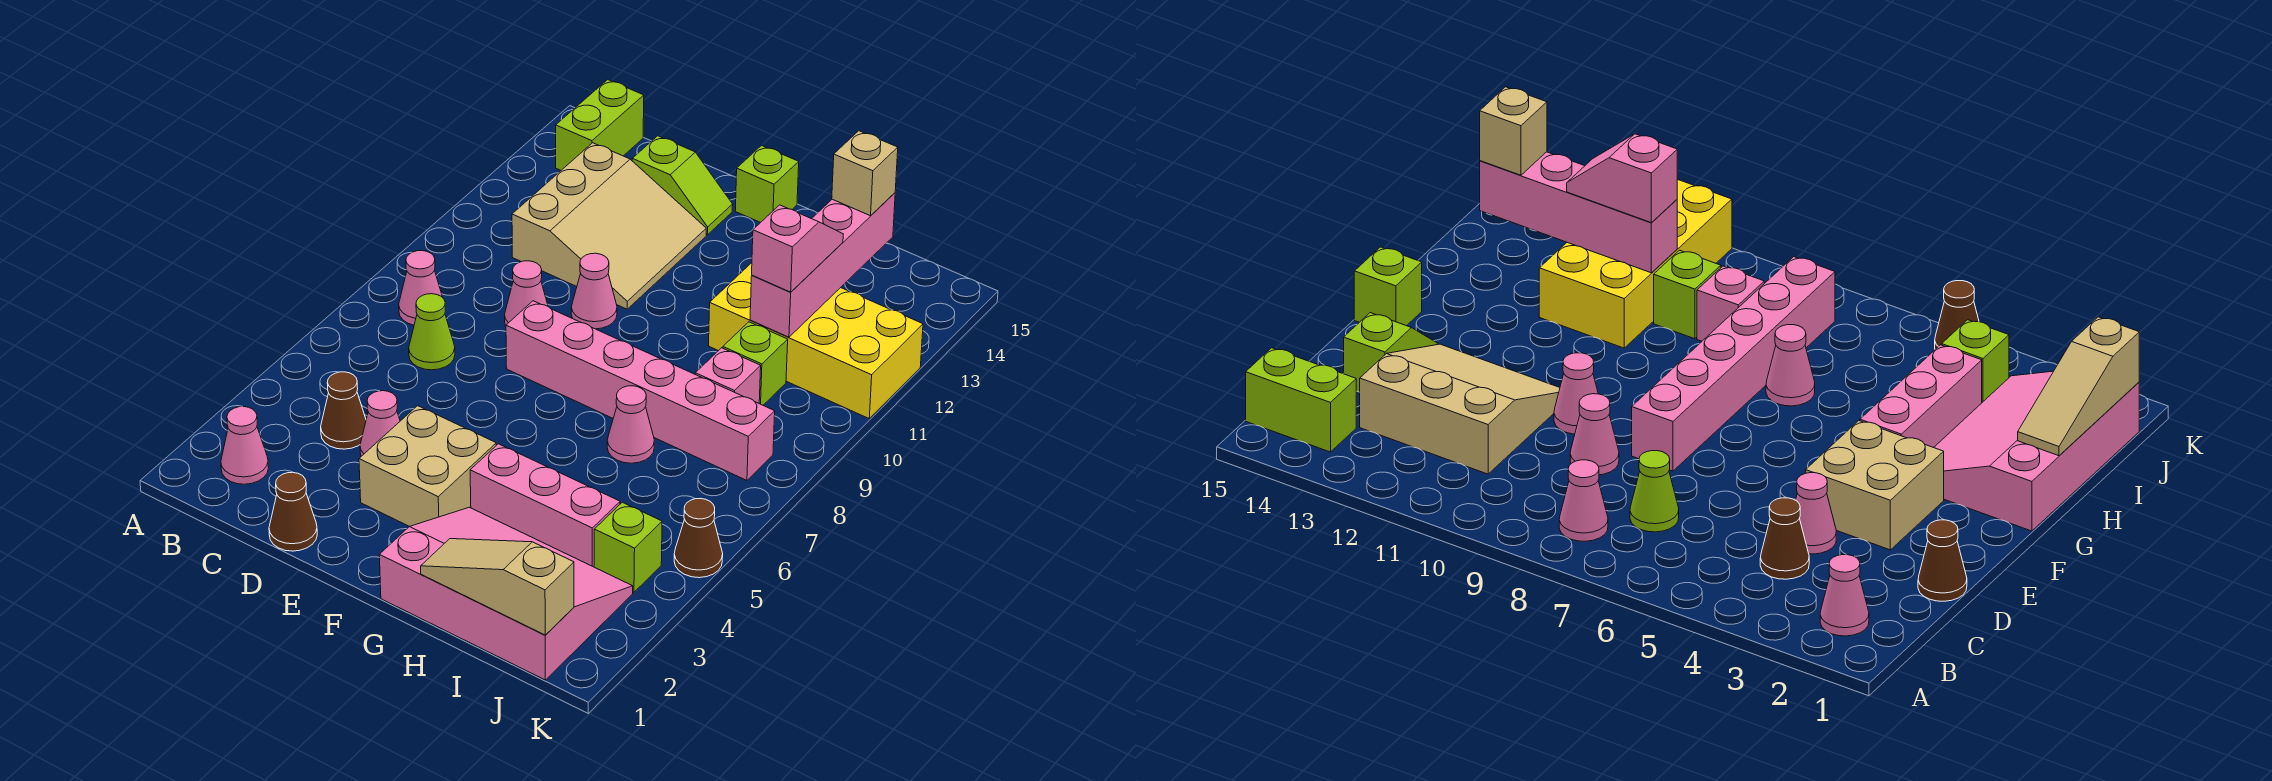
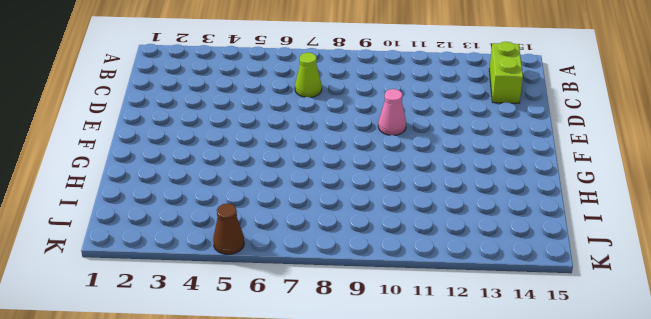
lime brick B14:C14 level 1 -> lime brick B14:B15 level 1
none -> pink cone B2 level 1
none -> pink cone B8 level 1
none -> brown cone C4 level 1

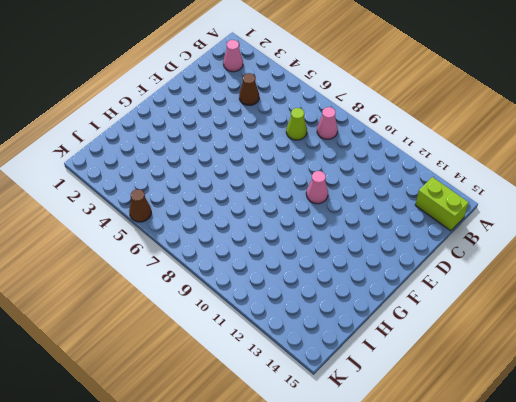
none -> tan slope C11:E13 level 1 top C
none -> brown cone D1 level 1
none -> pink cone D4 level 1

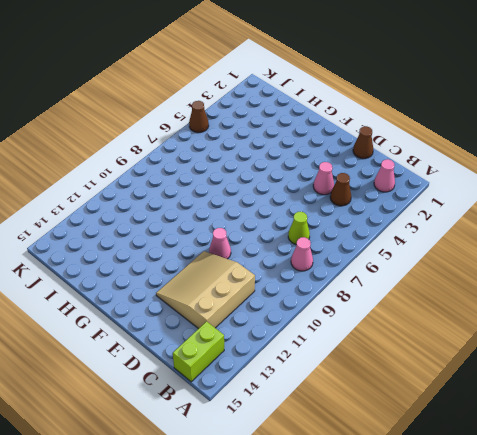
none -> pink cone D9 level 1
none -> lime slope D14:E14 level 1 top D
none -> tan brick E3:F4 level 1

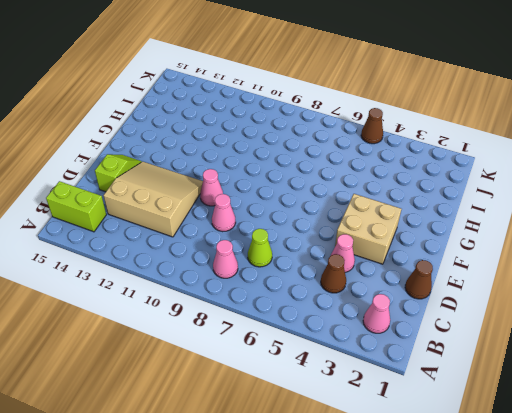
none -> pink brick E8:J8 level 1
none -> lime brick F15 level 1
none -> pink slope G1:J3 level 1 top 1

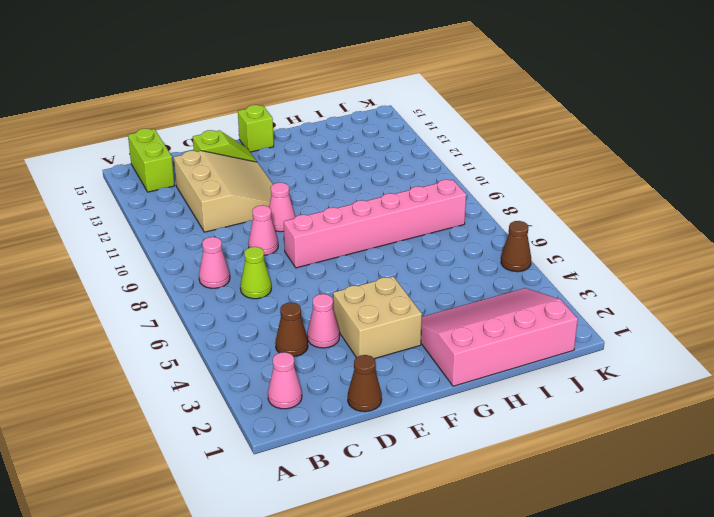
none -> pink brick G4:I4 level 1
none -> pink cone H7 level 1
none -> yellow brick H11:K12 level 1

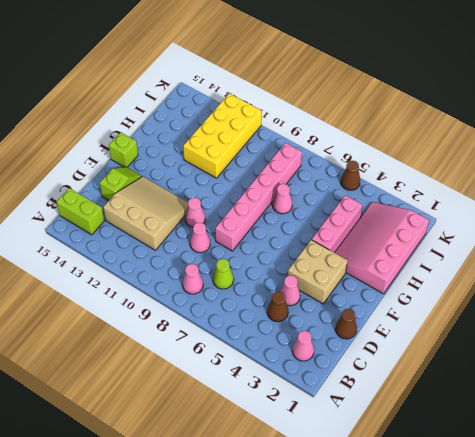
none -> pink brick I9 level 1
none -> lime brick I10 level 1
none -> lime brick J4 level 1

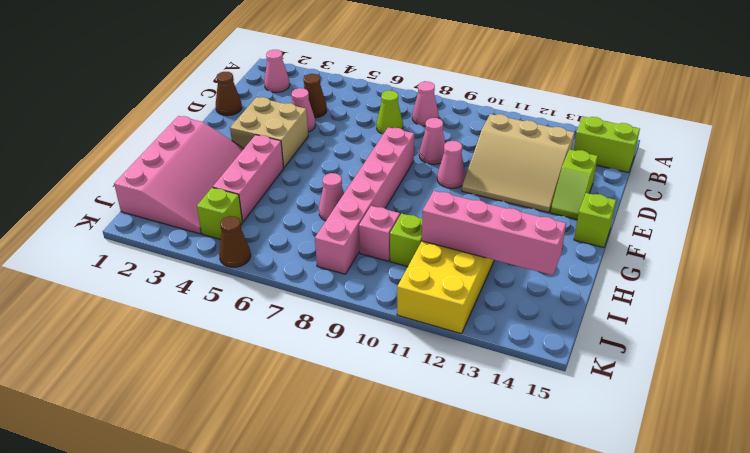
none -> tan slope H1:J1 level 2 top J
none -> pink slope I11:I12 level 3 top 11
none -> tan brick I14 level 3

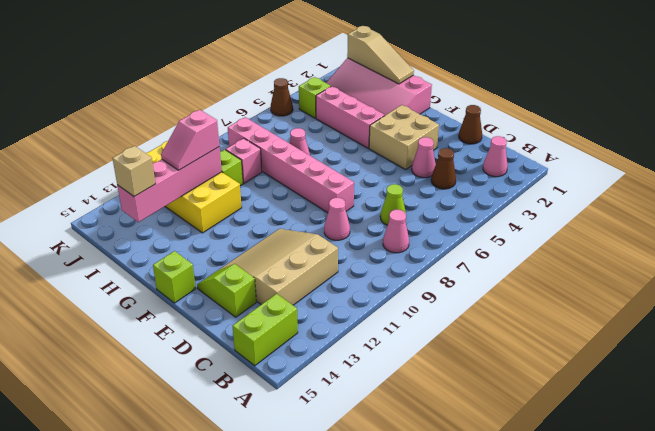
none -> pink cone E10 level 1

